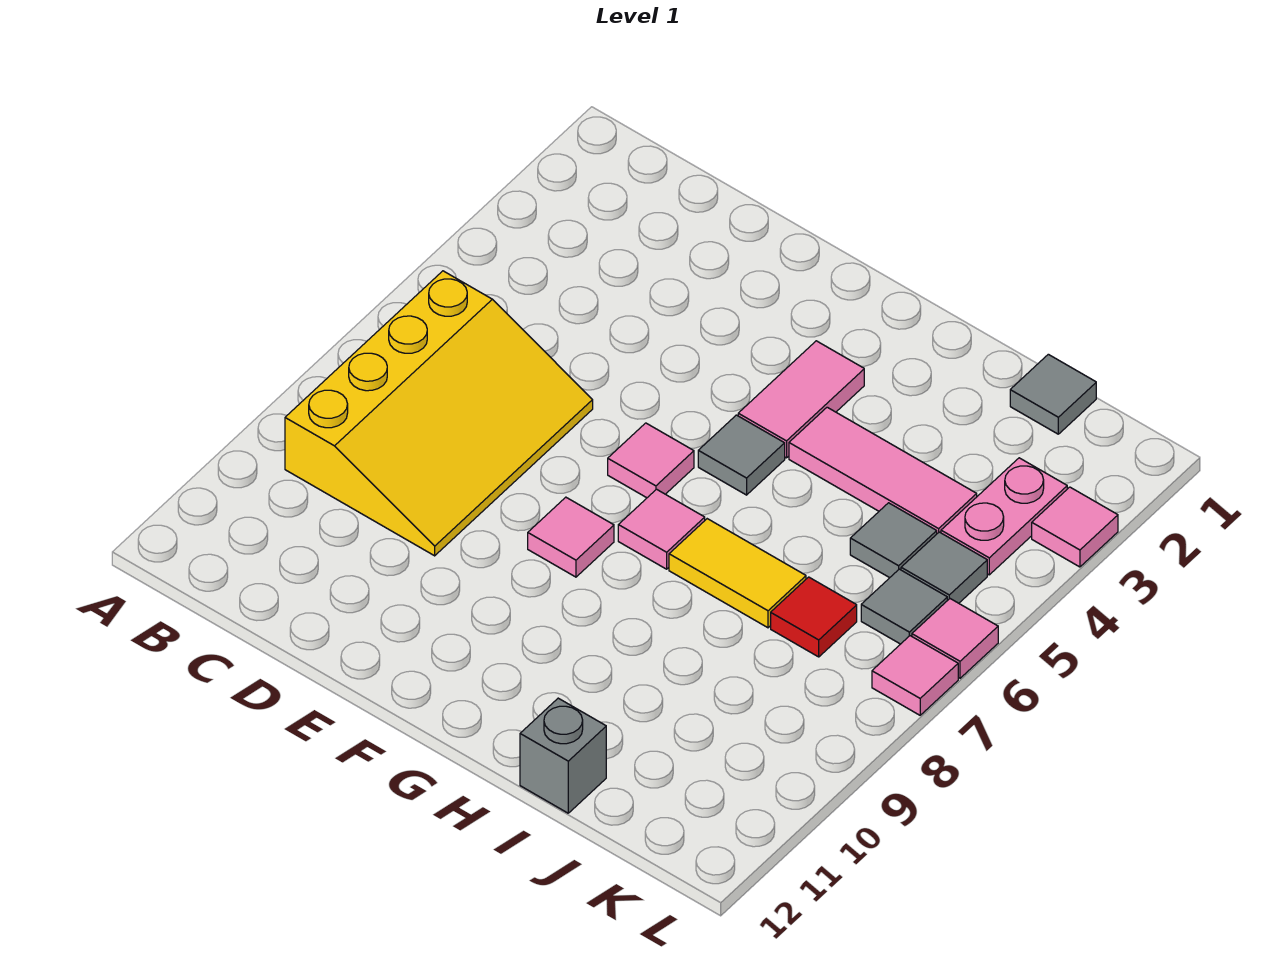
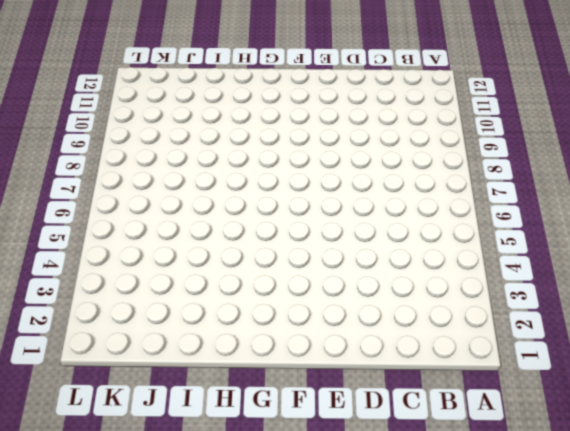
none -> yellow slope B6:D9 level 1 top B
none -> pink tile F6 level 1
none -> pink tile F8 level 1

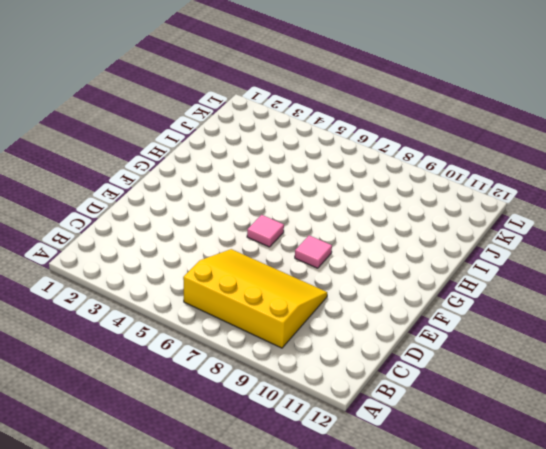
none -> pink tile G3:G4 level 1
none -> grey tile G5 level 1
none -> pink tile G7 level 1

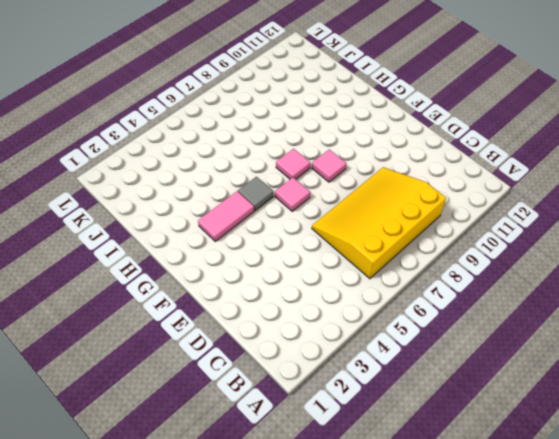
none -> pink tile H4:J4 level 1
none -> yellow tile H7:I7 level 1
none -> grey brick I12 level 1

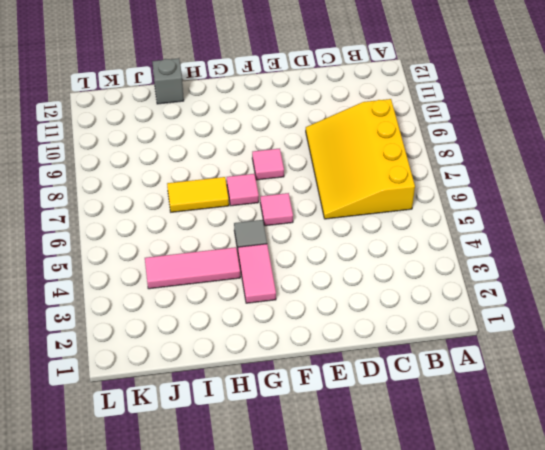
none -> grey tile J1 level 1
none -> grey tile J5 level 1
none -> red tile J7 level 1

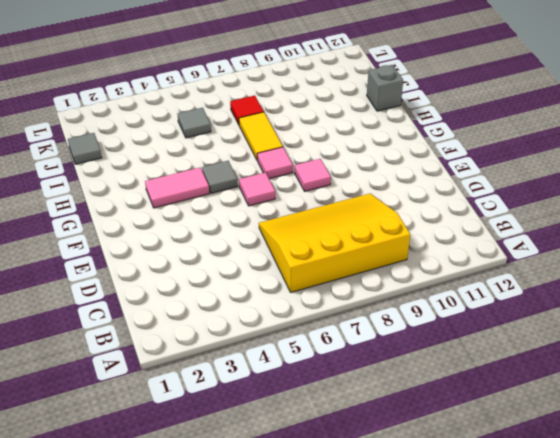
none -> pink tile H4:J4 level 1
none -> pink plate K3:K4 level 1
none -> grey tile K5 level 1

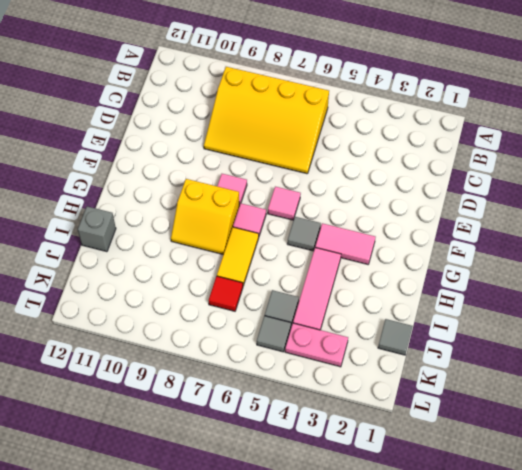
yellow slope G8:H9 level 1 top G -> none
none -> grey tile K6 level 1
none -> pink tile L3 level 1
none -> pink tile L6 level 1

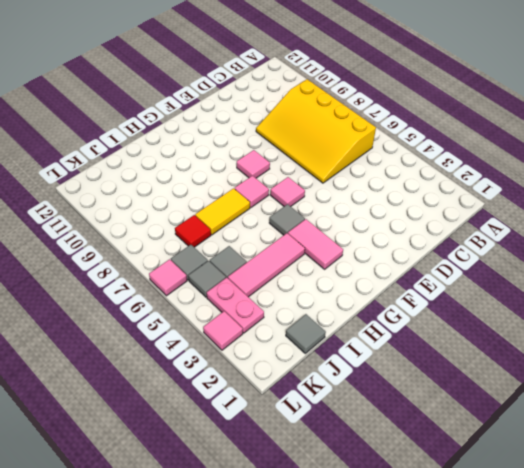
none -> grey brick I12 level 1
none -> pink tile L7 level 1

